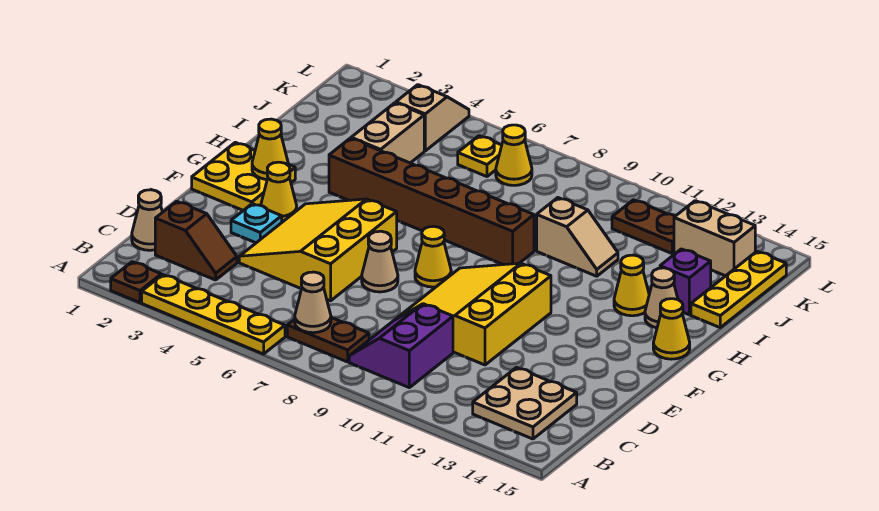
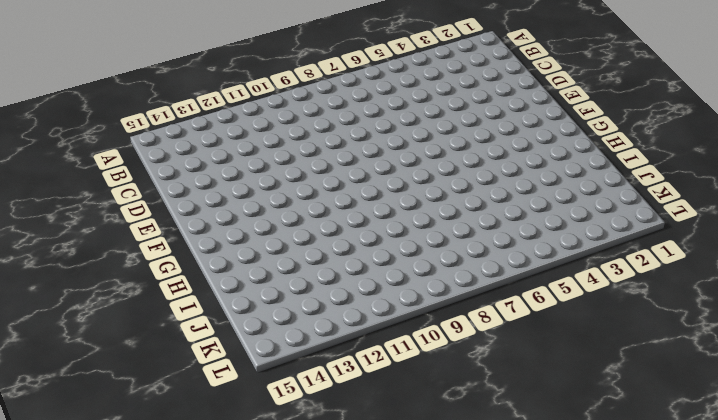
none -> brown plate A2 level 1
none -> yellow plate A3:A6 level 1
none -> brown plate B7:B8 level 1

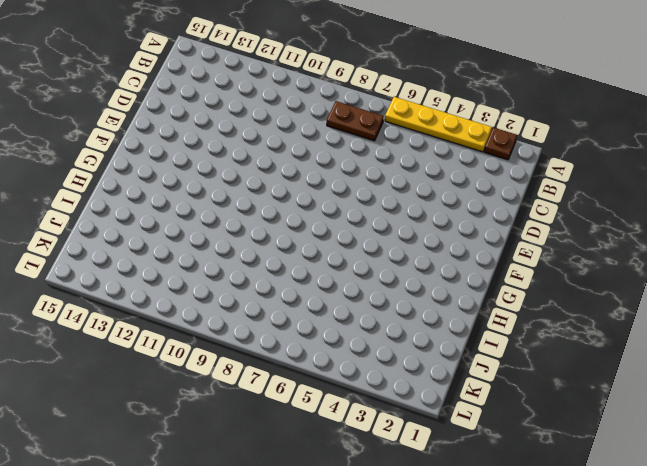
none -> purple slope B9:C10 level 1 top 10
none -> tan plate B13:C14 level 1
none -> tan cone C1 level 1

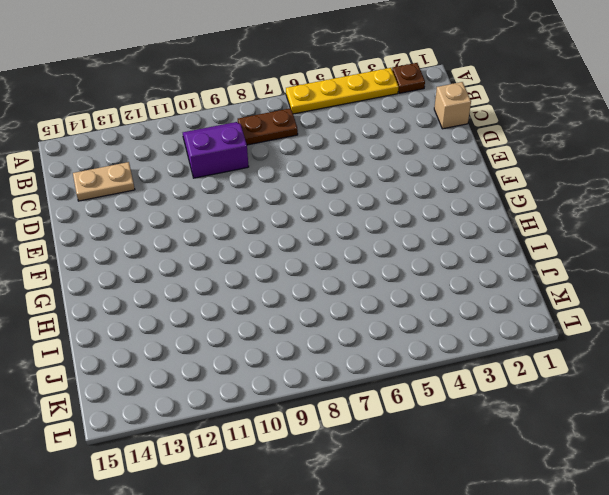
purple slope B9:C10 level 1 top C -> purple slope B9:C10 level 1 top 10
tan brick C1 level 1 -> tan cone C1 level 1
tan plate C13:C14 level 1 -> tan plate B13:C14 level 1
none -> brown slope C2:C3 level 1 top 2
none -> yellow slope D4:F6 level 1 top 6
none -> yellow slope D9:F11 level 1 top 11

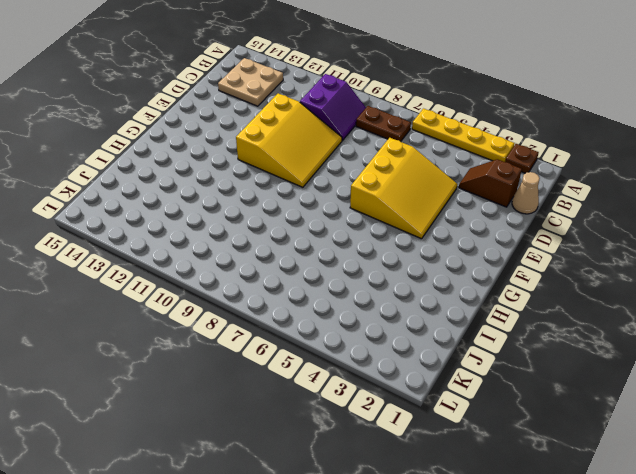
none -> cyan plate E3 level 1
none -> tan cone E7 level 1
none -> yellow plate F1:G2 level 1

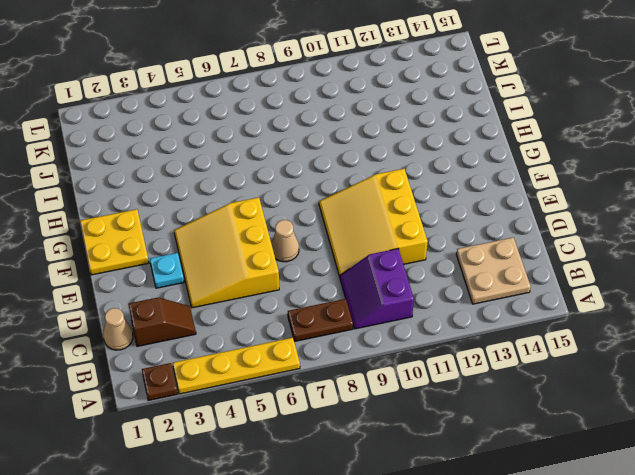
none -> yellow cone F3 level 1
none -> yellow cone F8 level 1
none -> yellow cone G15 level 1

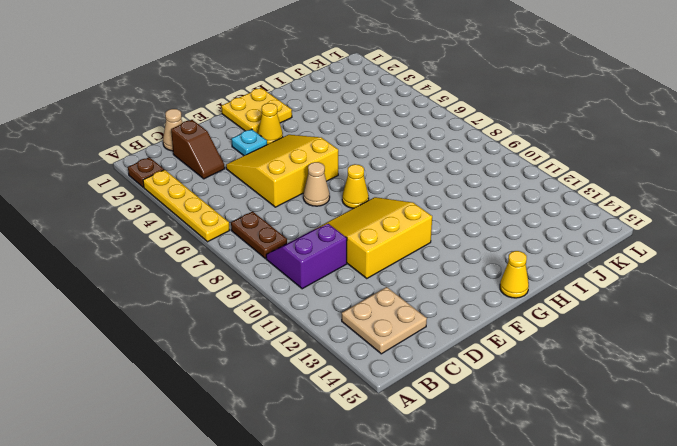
none -> brown brick H4:H9 level 1
none -> yellow cone H13 level 1
none -> tan cone H14 level 1

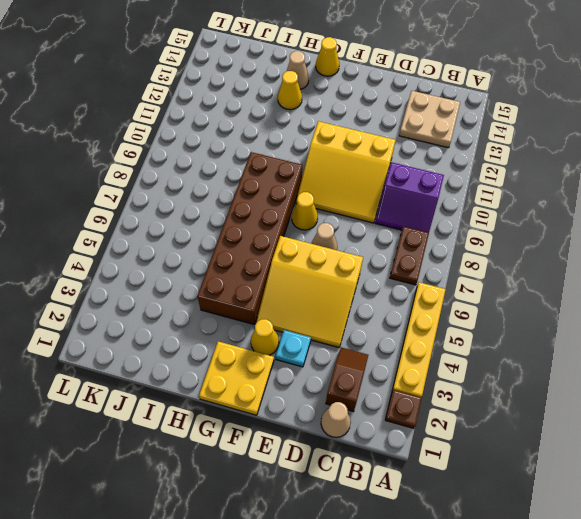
brown brick G4:H9 level 1 -> brown brick H4:H9 level 1
none -> tan brick I4:J4 level 1
none -> tan slope I10:I11 level 1 top 10
none -> purple brick I14 level 1

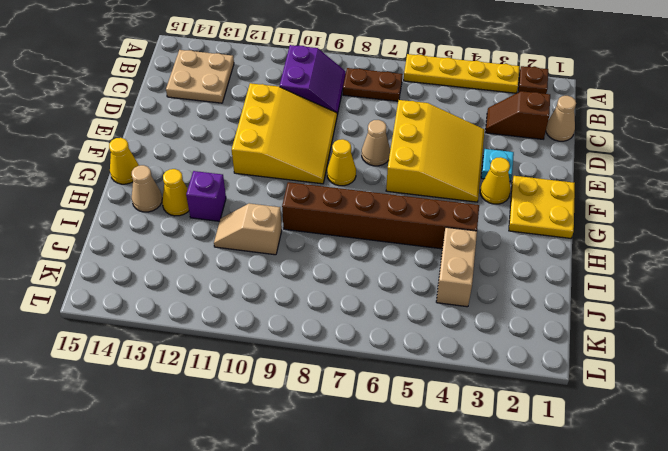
purple brick H12 level 1 -> purple brick I14 level 1
none -> yellow plate I15:K15 level 1
none -> tan slope K4:L4 level 1 top K
none -> yellow plate K6 level 1

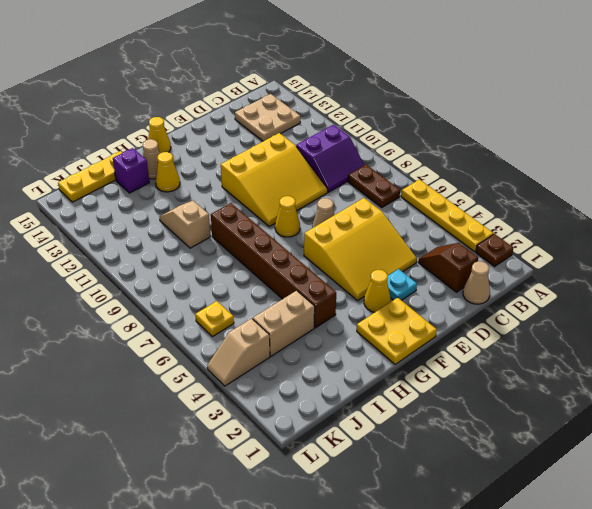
none -> yellow cone K7 level 1
none -> brown plate K11:K12 level 1
none -> tan brick K13:K14 level 1

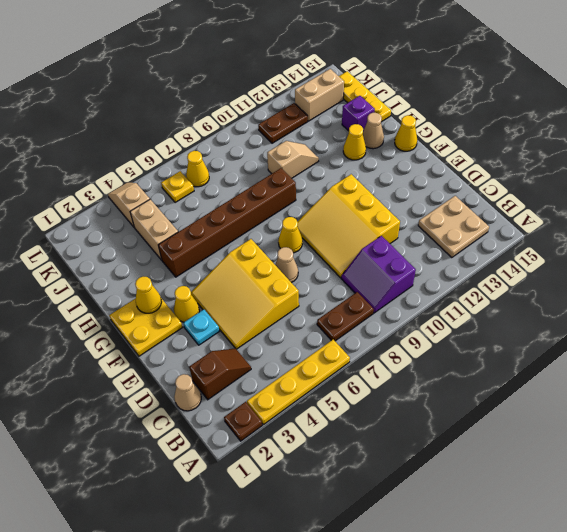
none -> tan cone B7 level 2

